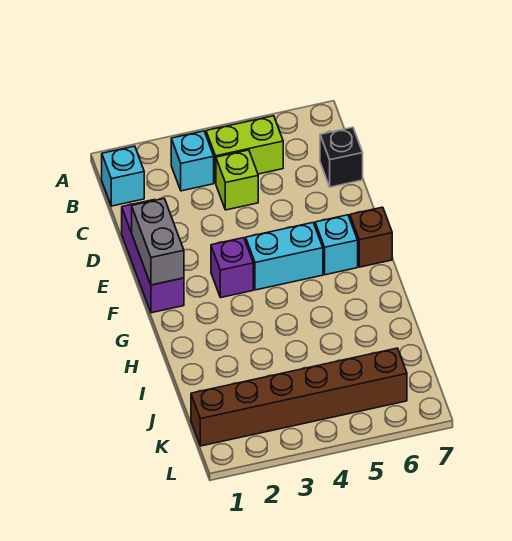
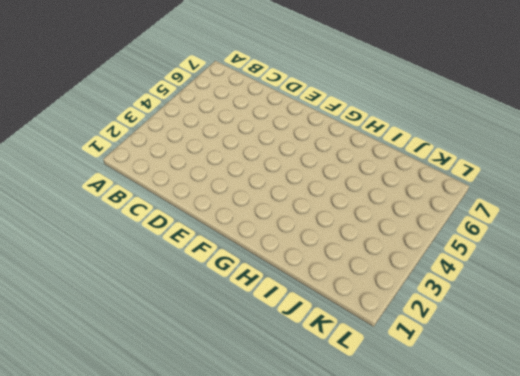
none -> cyan brick B1 level 1
none -> cyan brick B3 level 1
none -> lime brick B4:B5 level 1

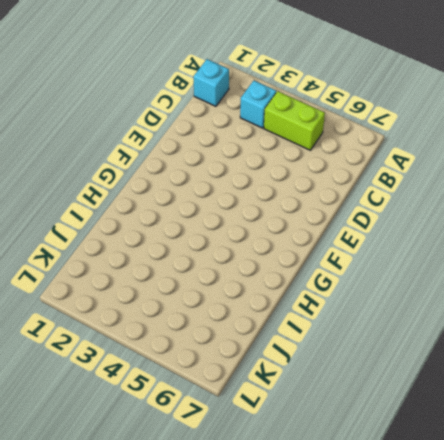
none -> lime brick C4 level 1
none -> black brick C7 level 1
none -> purple brick D1:F1 level 1

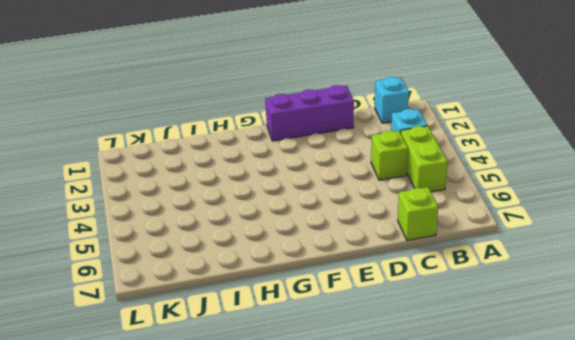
lime brick C7 level 1 -> black brick C7 level 1
none -> purple brick F3 level 1
none -> cyan brick F4:F5 level 1
none -> cyan brick F6 level 1

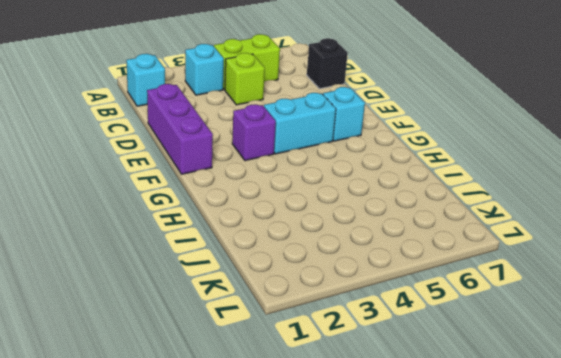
none -> brown brick F7 level 1
none -> brown brick K1:K6 level 1
none -> grey brick E1:F1 level 2

